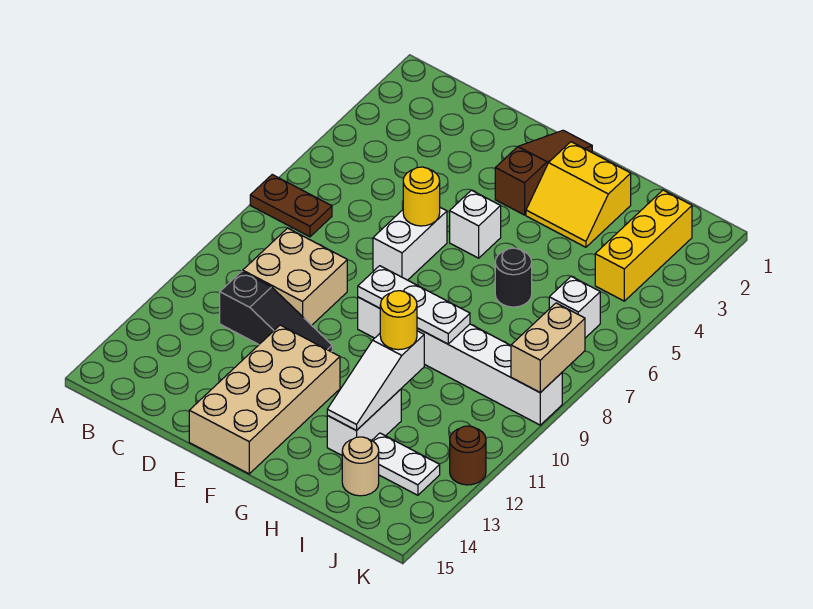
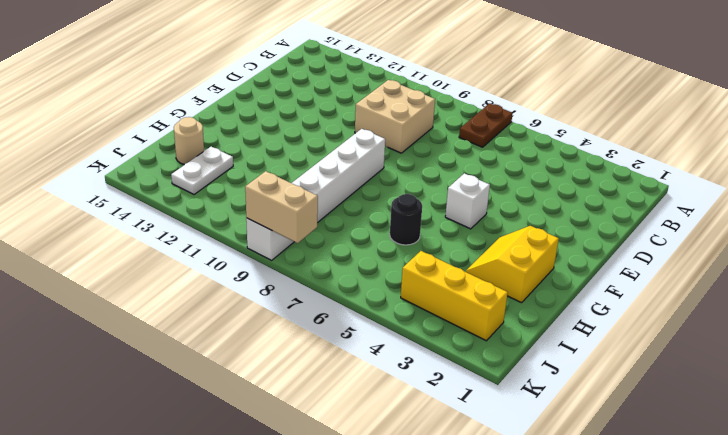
none -> black slope C11:E11 level 1 top C
none -> white brick E6:E7 level 1
none -> tan brick E12:F15 level 1

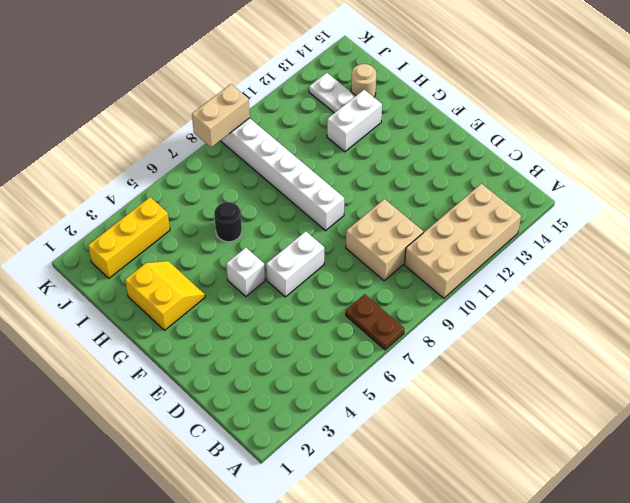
tan brick A10:B13 level 1 -> tan brick E12:F15 level 1
none -> black slope C11:E11 level 1 top C
none -> brown slope F1:F3 level 1 top 3
none -> white brick J6 level 1

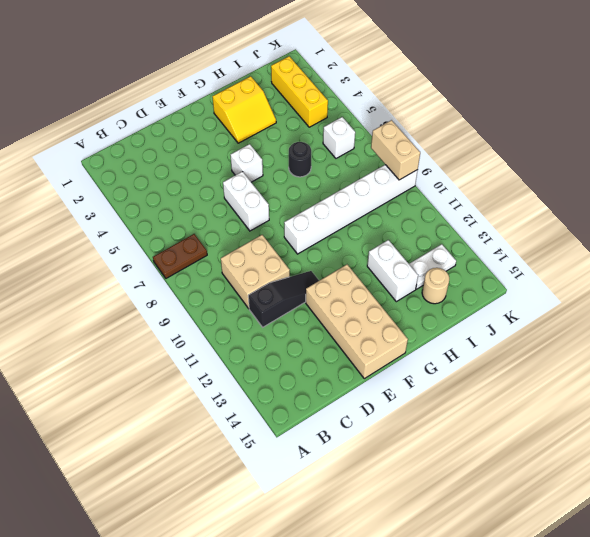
none -> brown slope F1:F3 level 1 top 3
none -> brown round brick K12 level 1
none -> yellow round brick E6 level 2

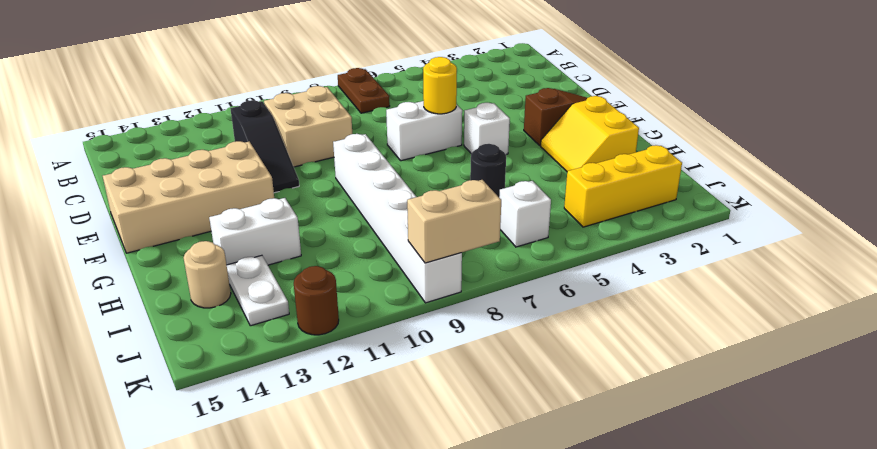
none -> white plate F9:H9 level 2
none -> white slope H11:H13 level 2 top 11
none -> yellow round brick H11 level 3

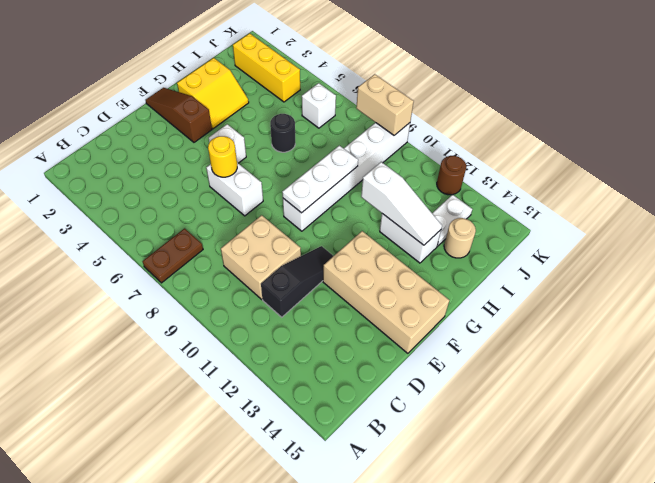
none -> yellow round brick H11 level 3

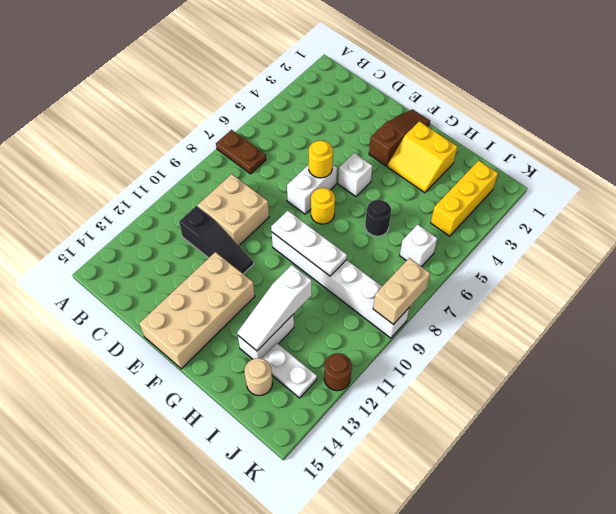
yellow round brick F7 level 1 -> yellow round brick H11 level 3

